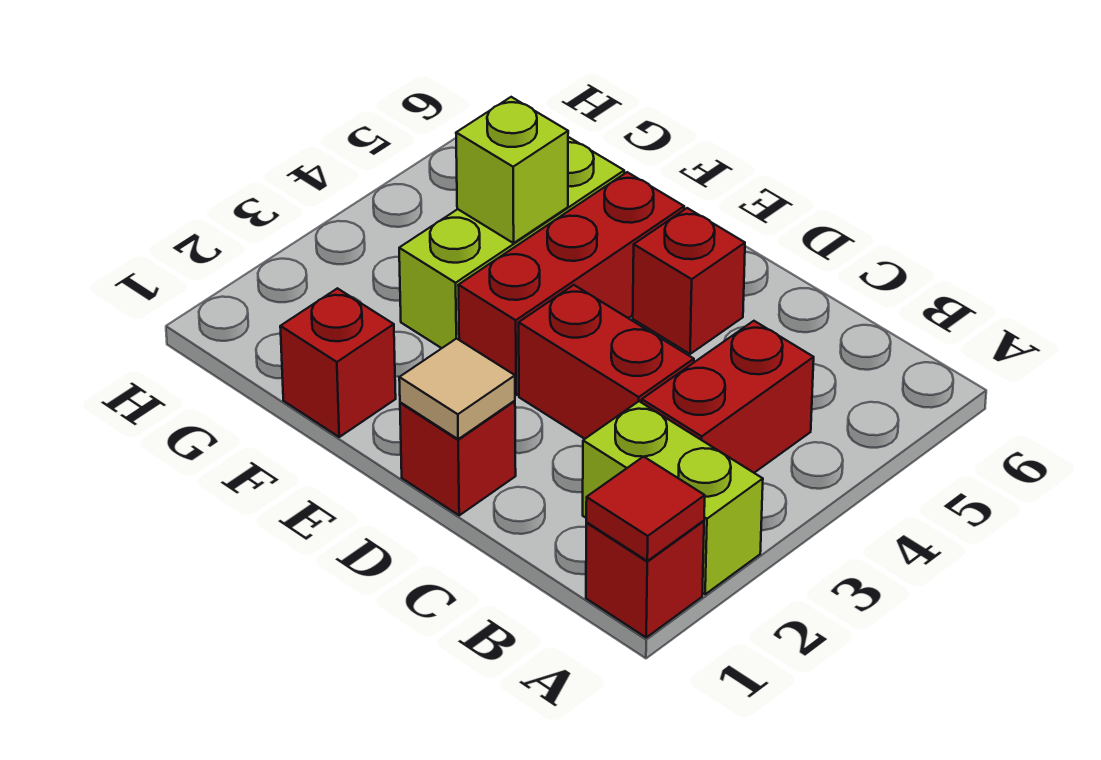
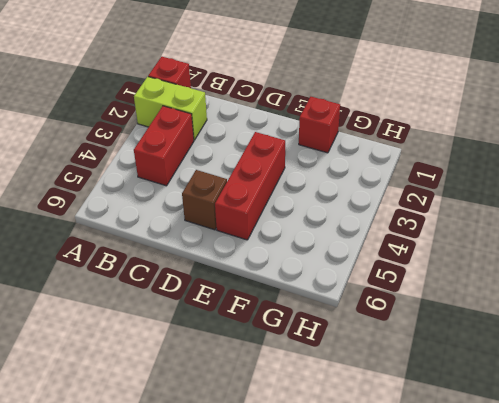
brown brick D5 level 1 -> red brick D5 level 1
none -> red brick C3:D3 level 1
none -> red brick D1 level 1
none -> lime brick F3:F5 level 1

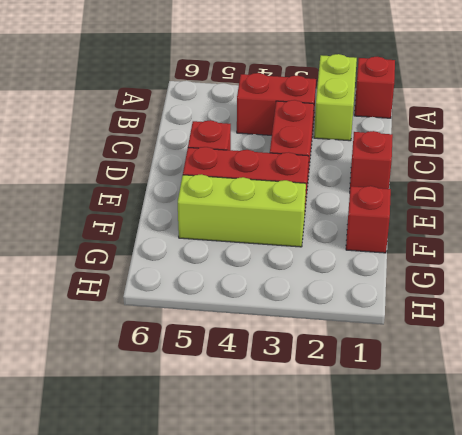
none -> red tile A1 level 2
none -> tan tile D1 level 2
none -> lime brick F4 level 2

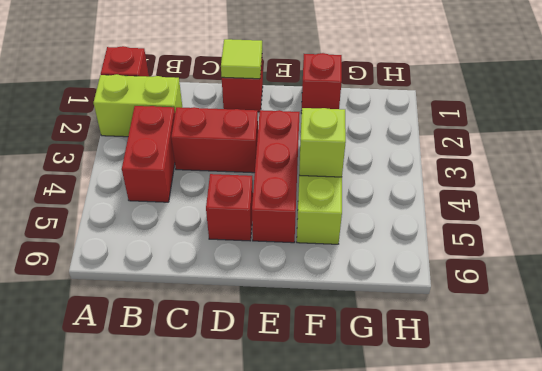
lime tile D1 level 2 -> tan tile D1 level 2
none -> red tile A1 level 2

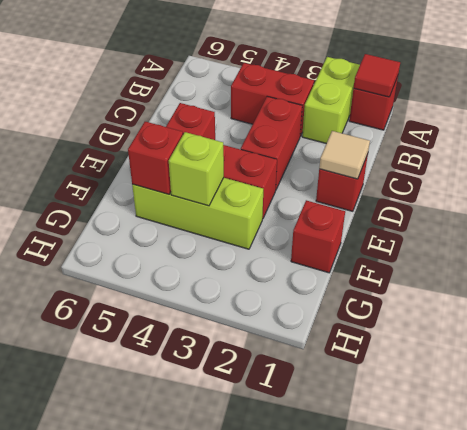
red brick F5 level 2 -> none

